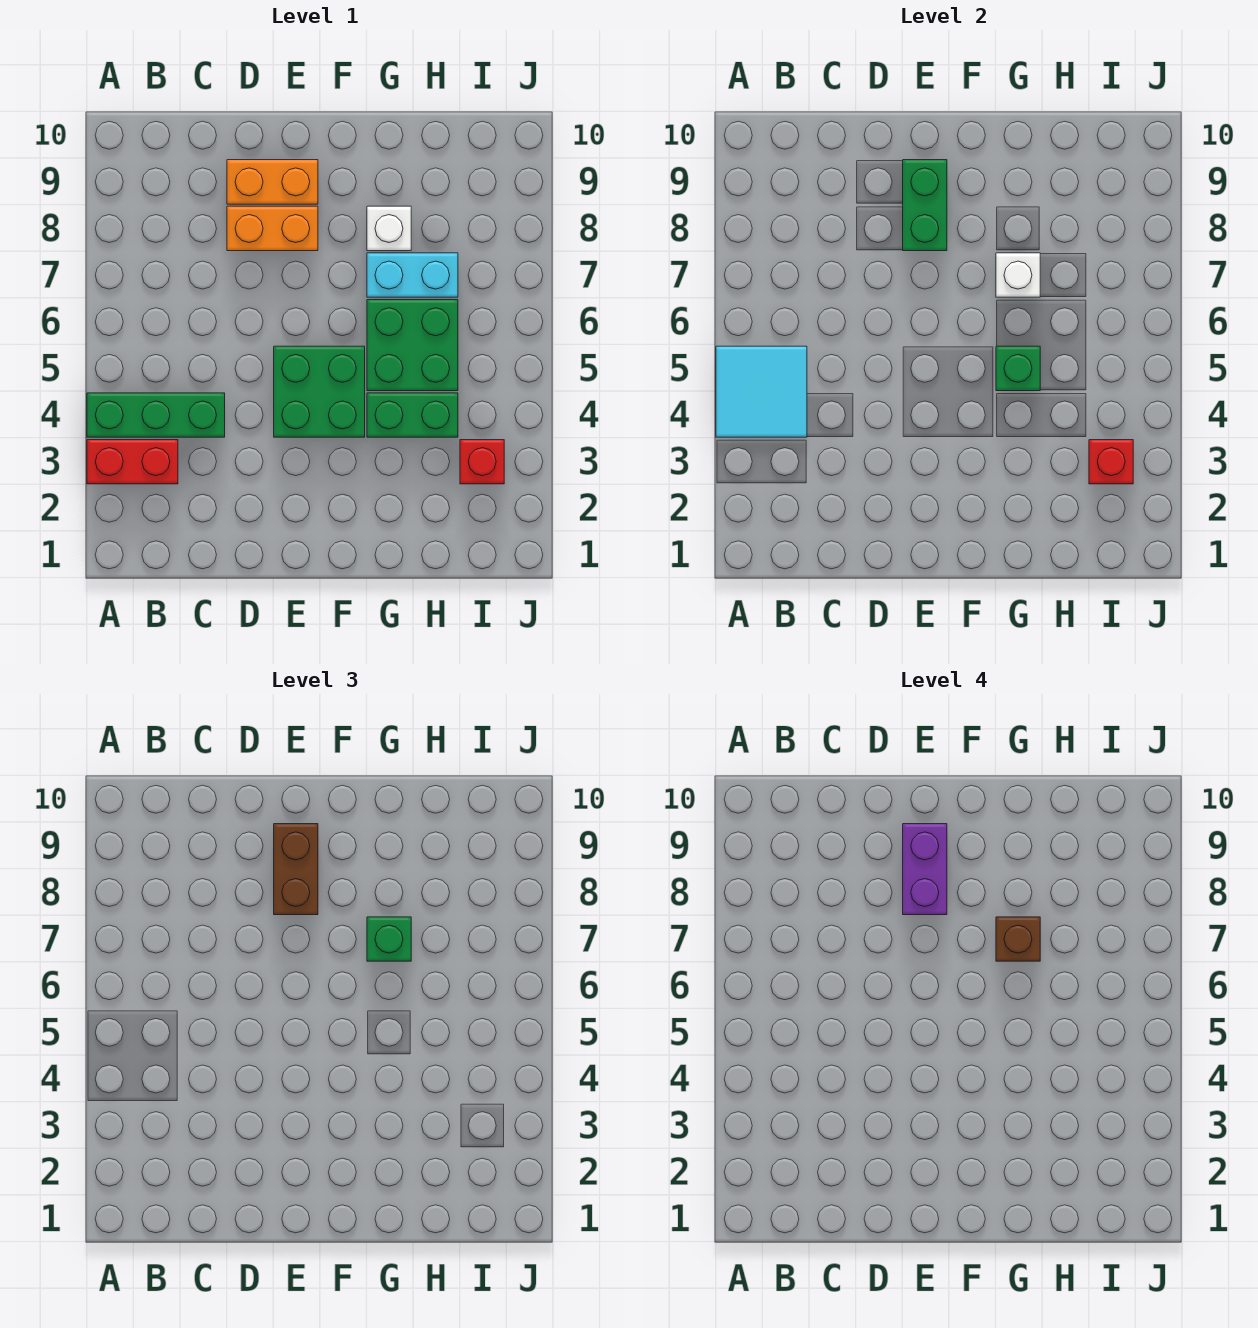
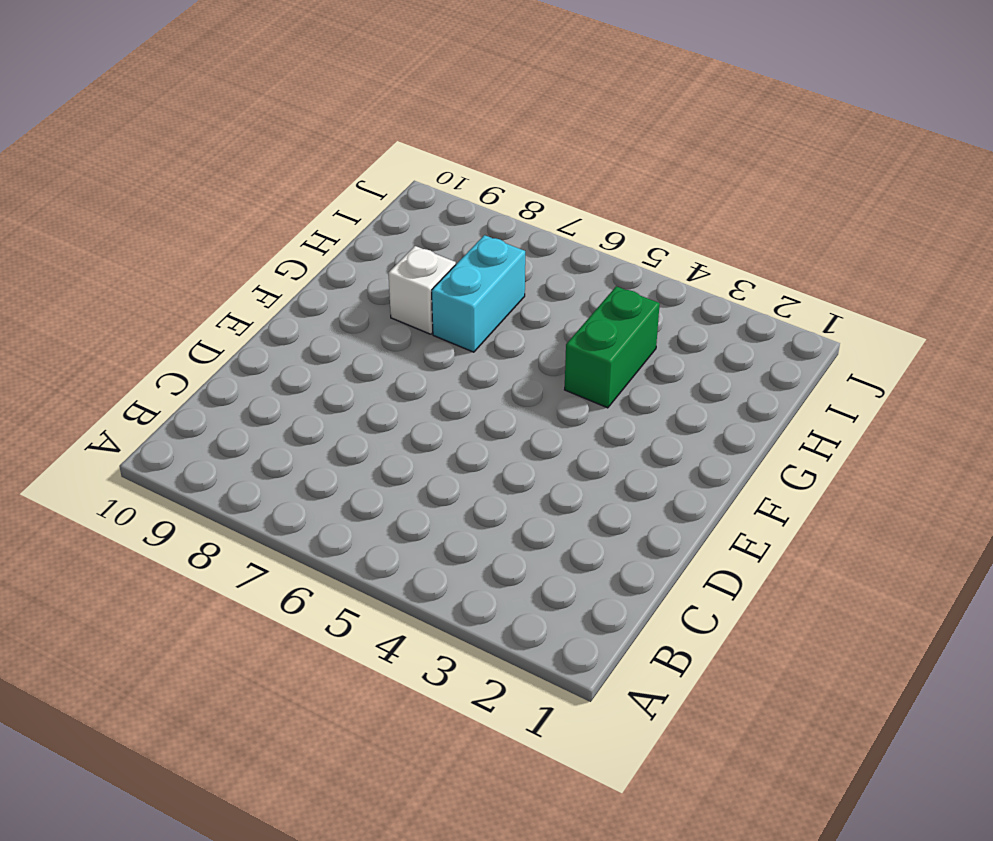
none -> red brick A3:B3 level 1
none -> green brick A4:C4 level 1
none -> orange brick D8:E8 level 1

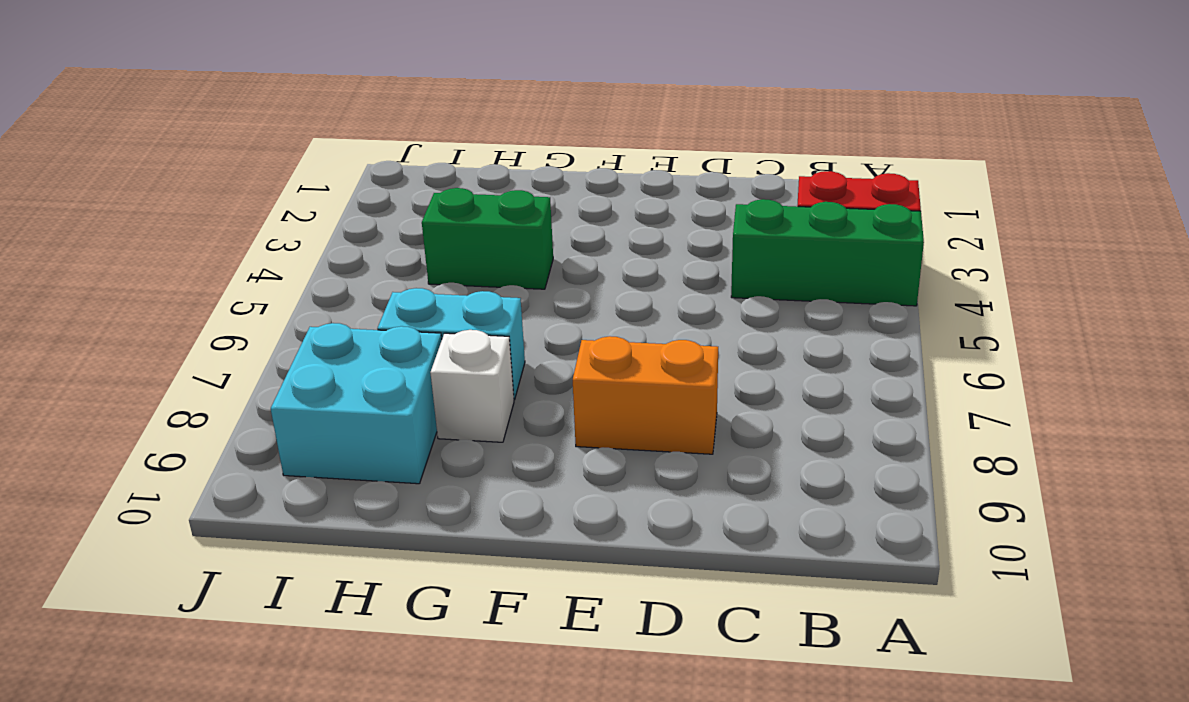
cyan brick H8:I9 level 1 -> none
none -> orange brick D9:E9 level 1
none -> green brick E4:F5 level 1
none -> green brick G5:H6 level 1

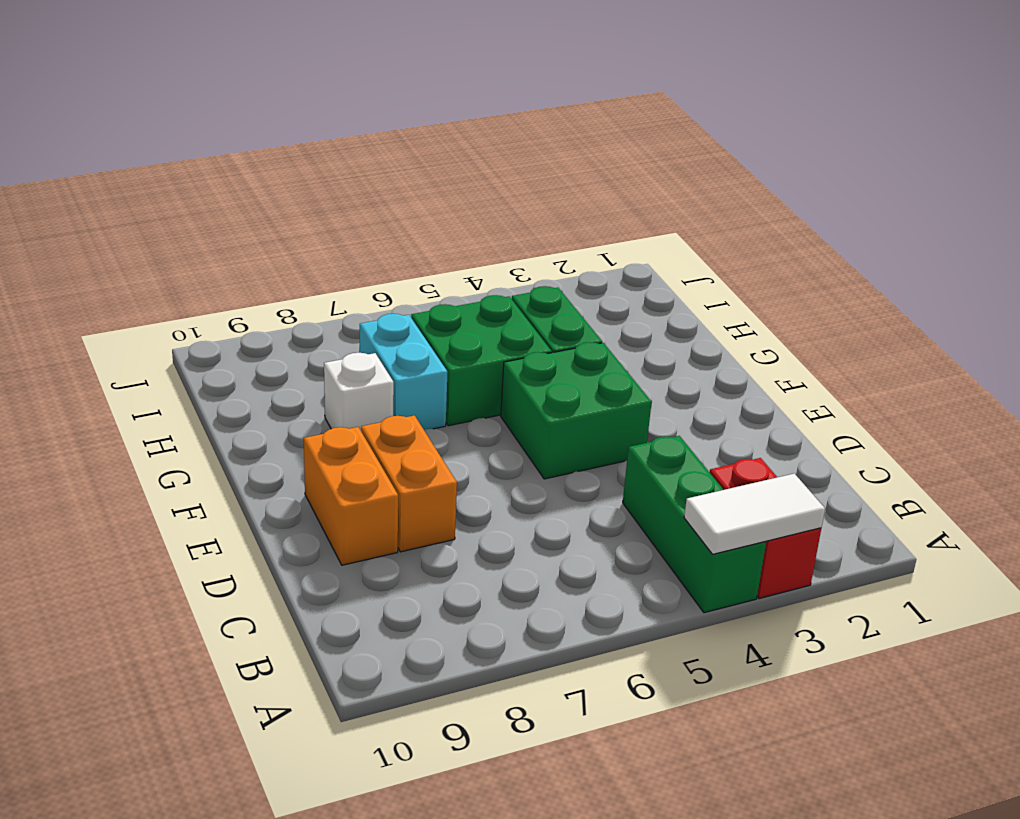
white tile A3:A4 level 2 -> cyan tile A4:B5 level 2
none -> red brick I3 level 1
none -> green brick E8:E9 level 2
none -> green brick G5 level 2

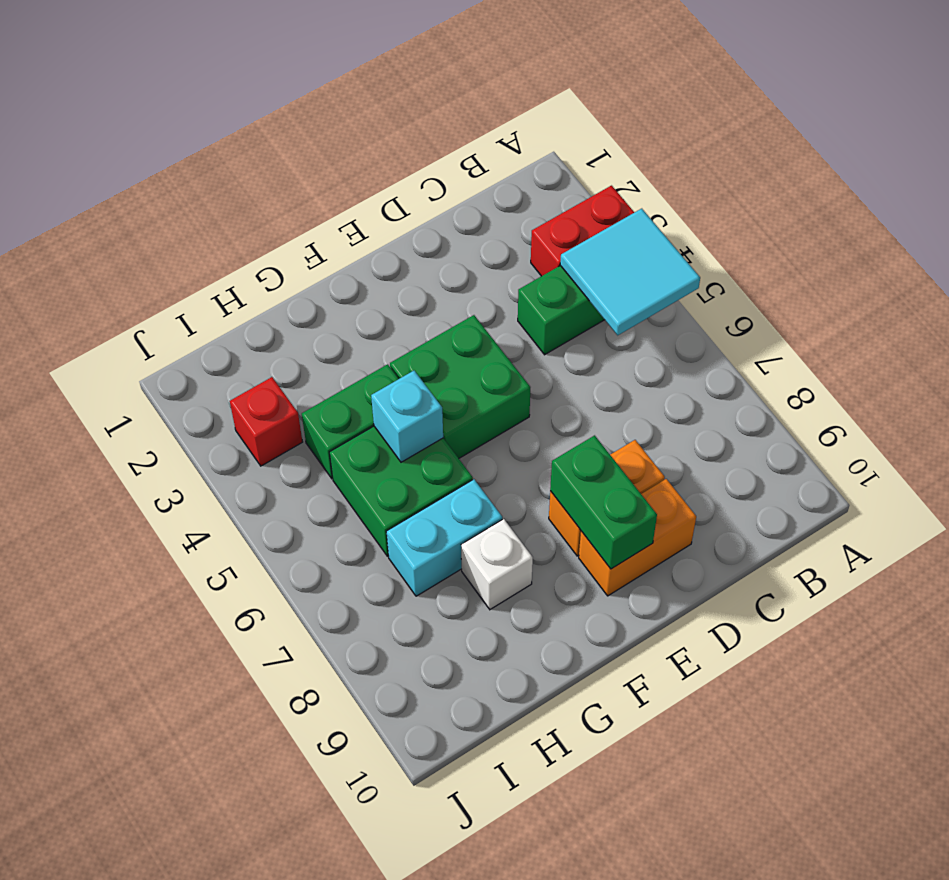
cyan brick G5 level 2 -> green brick G5 level 2
none -> white brick G7 level 2
none -> red brick I3 level 2
none -> brown brick E8:E9 level 3

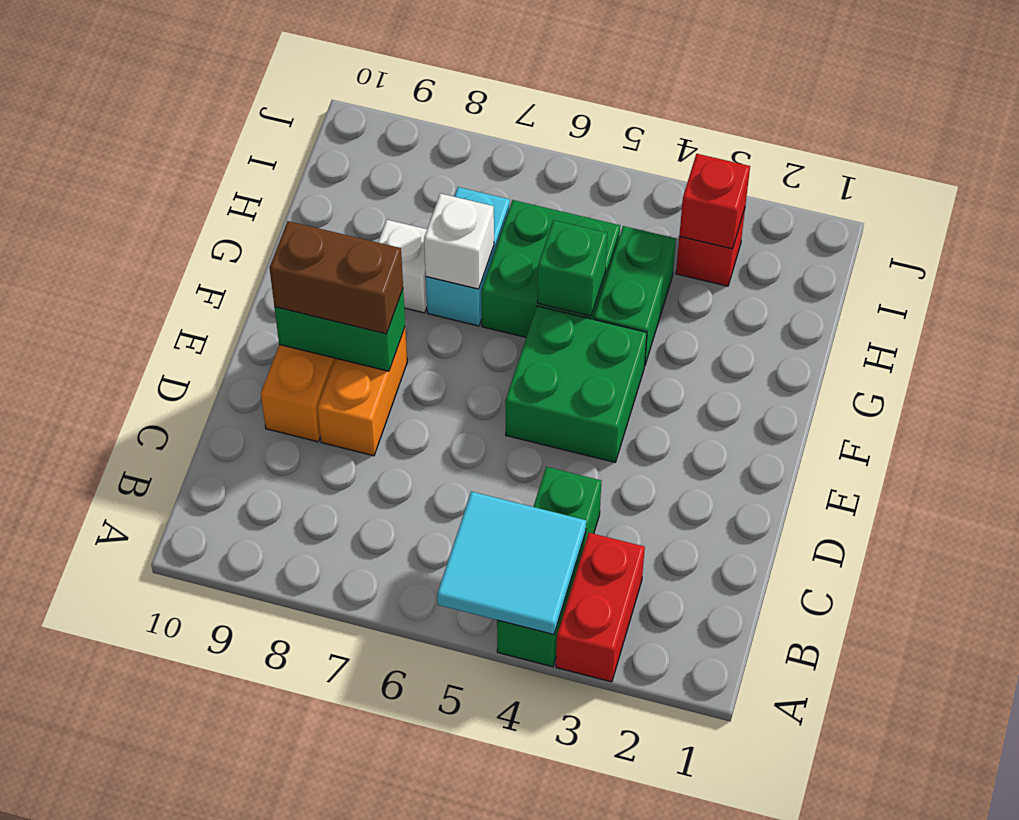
none -> green brick G7 level 3
none -> purple brick E8:E9 level 4
none -> brown brick G7 level 4

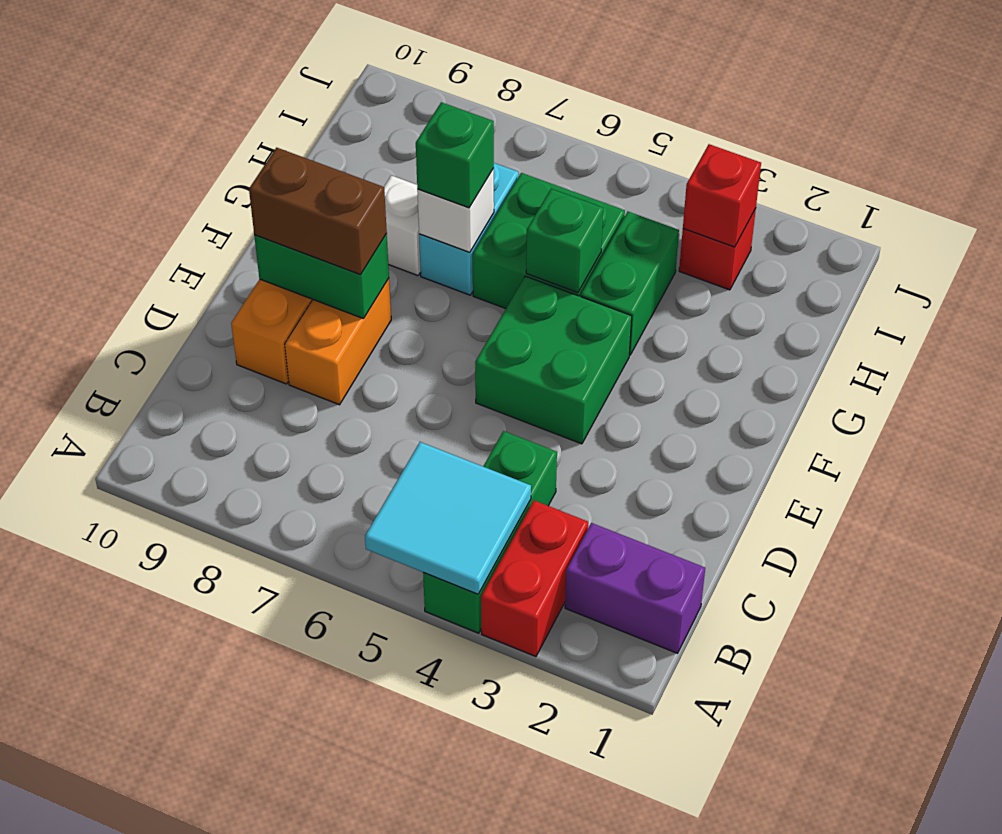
purple brick B1:B2 level 1 -> purple brick E8:E9 level 4
none -> brown brick G7 level 4

